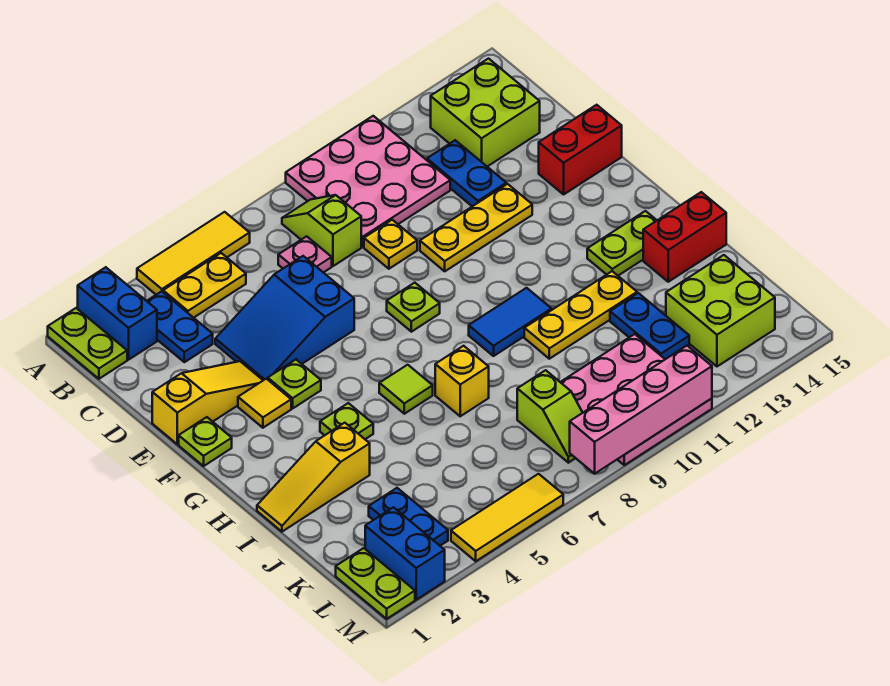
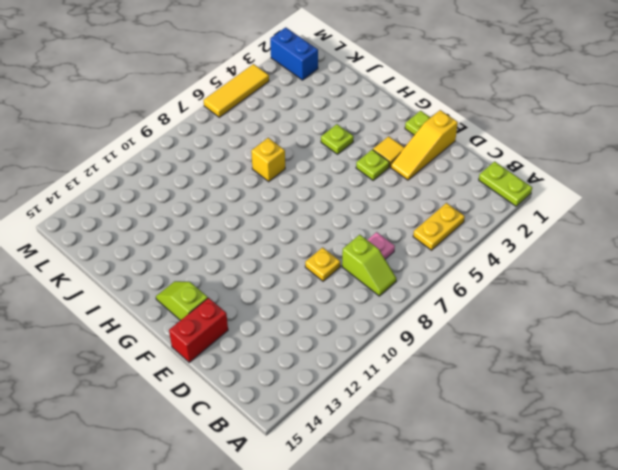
lime slope F14:G14 level 1 top F -> lime slope K8:L8 level 1 top K
none -> blue brick A2:B2 level 1
none -> yellow tile A4:A6 level 1
none -> pink plate A9:C11 level 1
none -> blue plate B3:C3 level 1

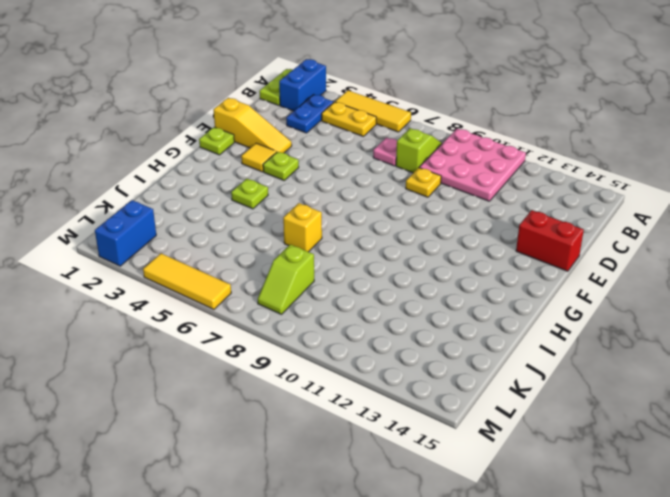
none -> lime brick B13:C14 level 1
none -> blue plate C12:D12 level 1
none -> blue slope D4:E6 level 1 top 6
none -> yellow plate E10:E12 level 1

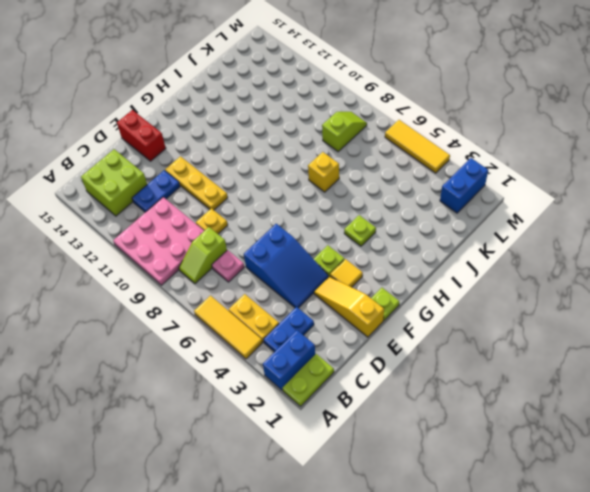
none -> lime plate F8 level 1
none -> lime tile H6 level 1
none -> blue tile H9:H10 level 1
none -> lime plate H13:H14 level 1

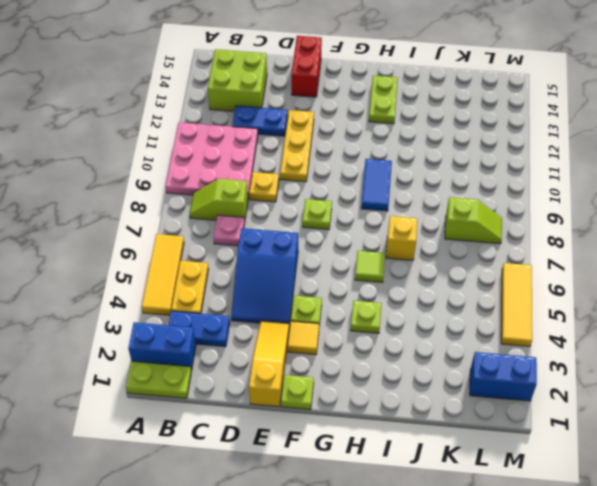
none -> yellow slope I1:I3 level 1 top 3
none -> yellow plate I10:I12 level 1
none -> red brick I14:I15 level 1
none -> blue plate J12:K12 level 1

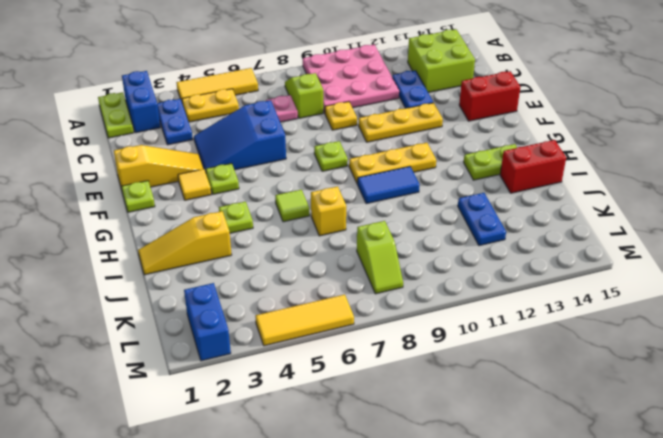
yellow plate G9:G11 level 1 -> yellow plate I10:I12 level 1
none -> blue plate K3:L3 level 1
none -> pink plate K9:M11 level 1
none -> lime brick K13:L14 level 1
none -> lime plate L1:M1 level 1

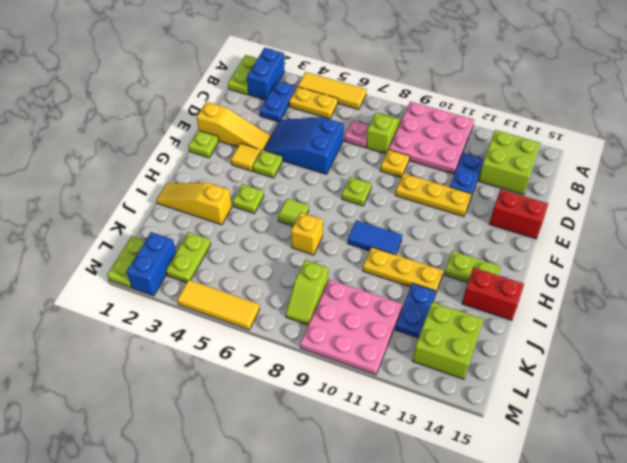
lime plate K3:L3 level 1 -> blue plate K3:L3 level 1
none -> pink brick M8:M11 level 2

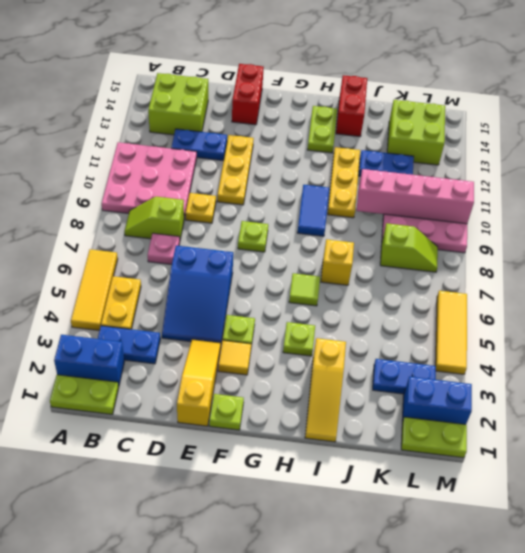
pink brick J10:M10 level 2 -> pink brick M8:M11 level 2

